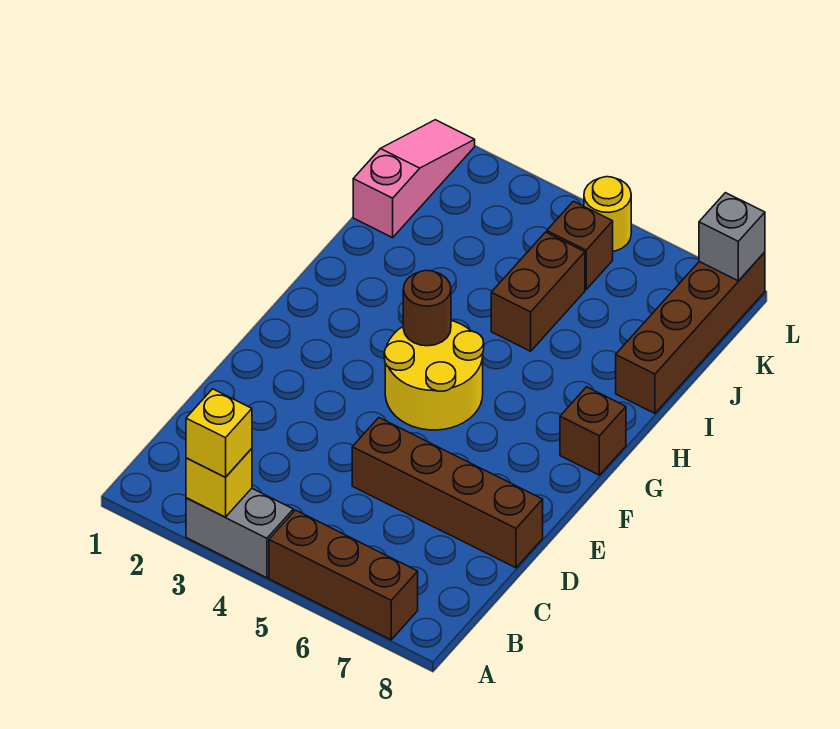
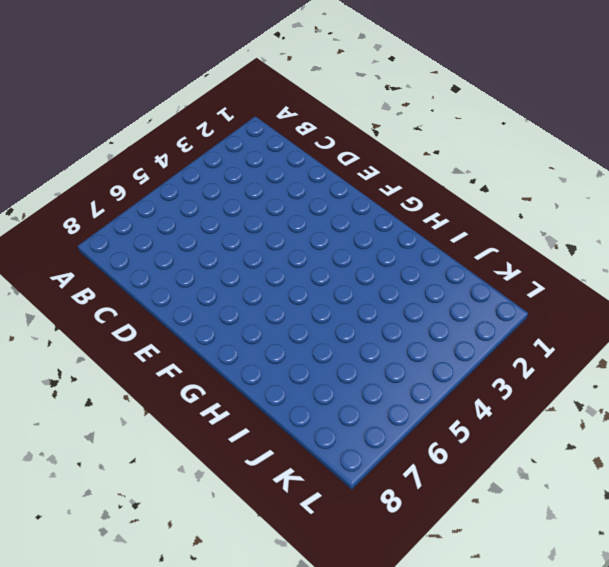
none -> grey brick A3:A4 level 1
none -> brown brick A5:A7 level 1
none -> brown brick D5:D8 level 1

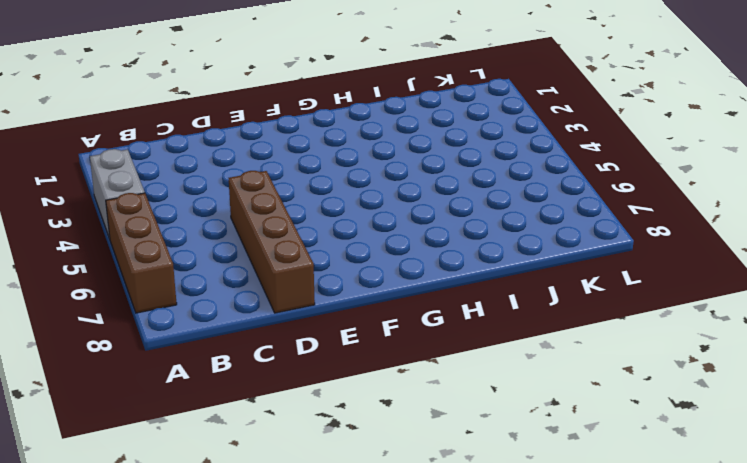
none -> yellow round brick F4:G5 level 1
none -> brown brick G8 level 1
none -> brown brick I5:J5 level 1

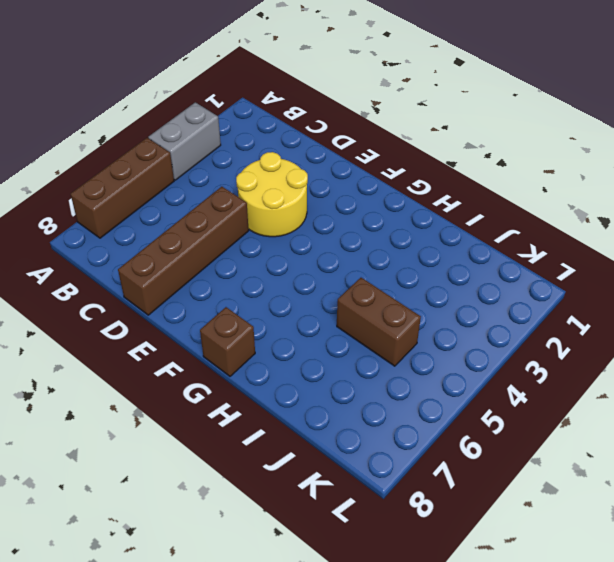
yellow round brick D3:E4 level 1 -> yellow round brick F4:G5 level 1
none -> brown brick I8:L8 level 1
none -> pink slope J1:L1 level 1 top J
none -> brown brick K5 level 1

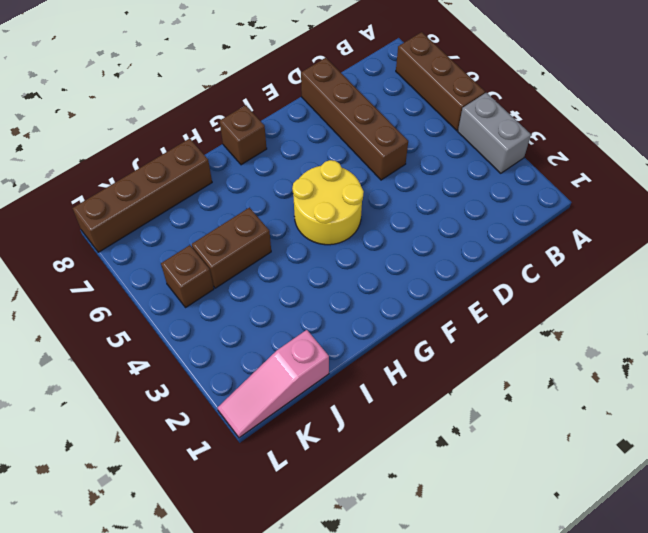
none -> yellow round brick L5 level 1
none -> yellow brick A3 level 2
none -> brown round brick G4 level 2

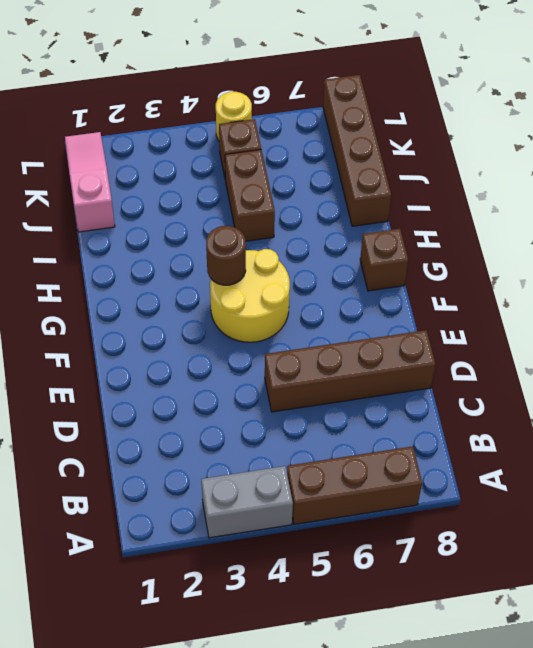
none -> yellow brick A3 level 2
none -> grey brick L8 level 2
none -> yellow brick A3 level 3

